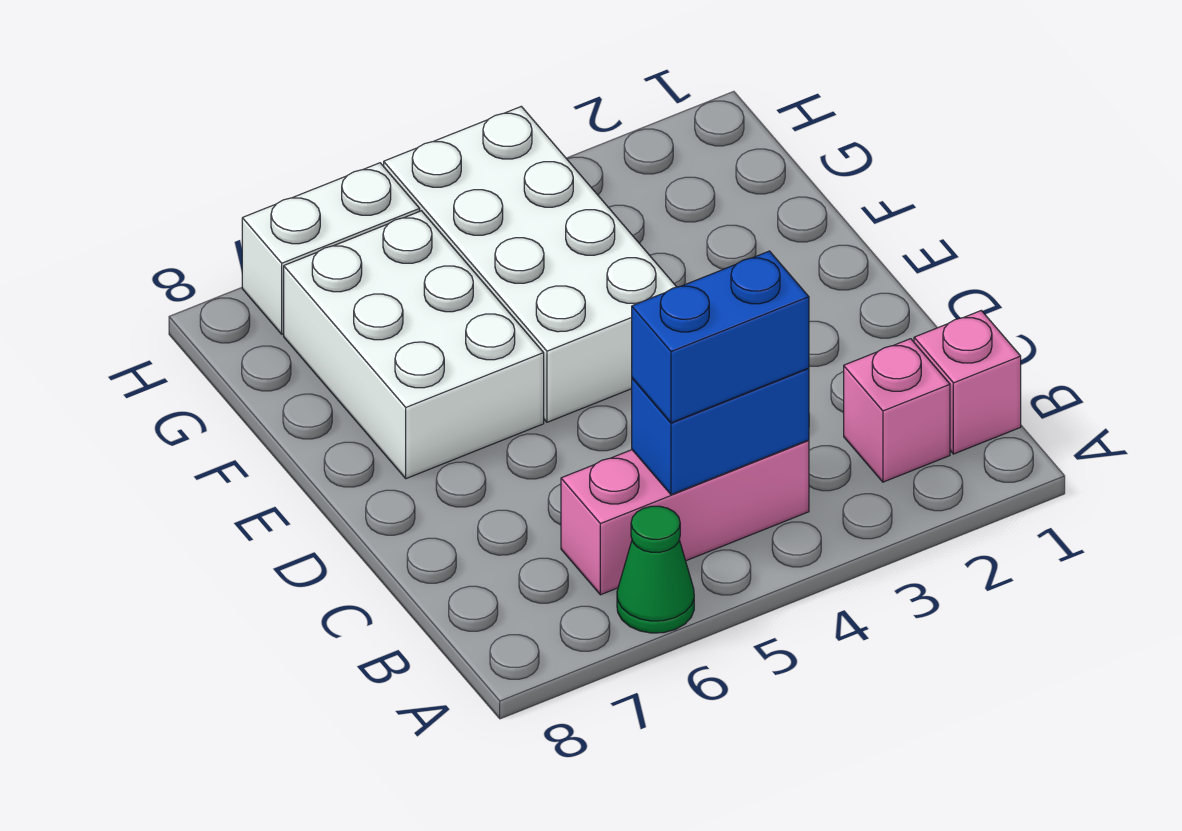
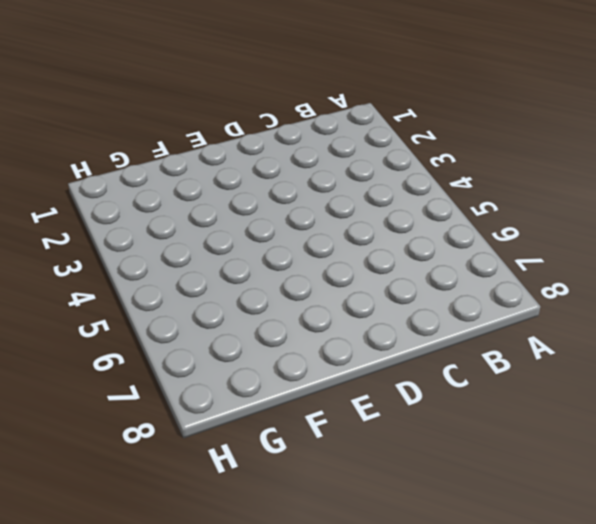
none -> green cone A6 level 1
none -> pink brick B1 level 1

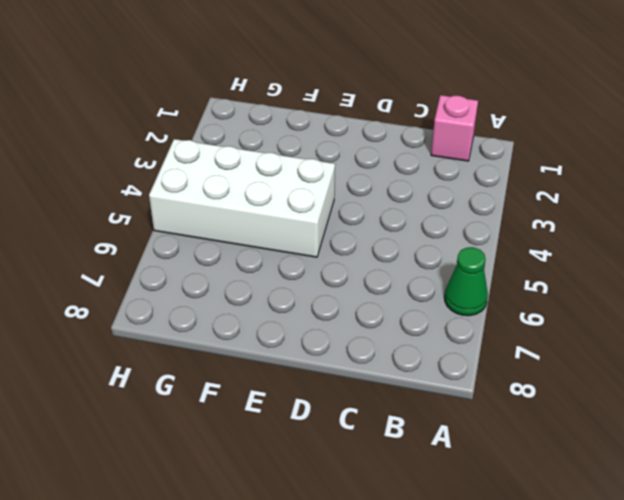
none -> pink brick B2 level 1
none -> pink brick B4:B6 level 1

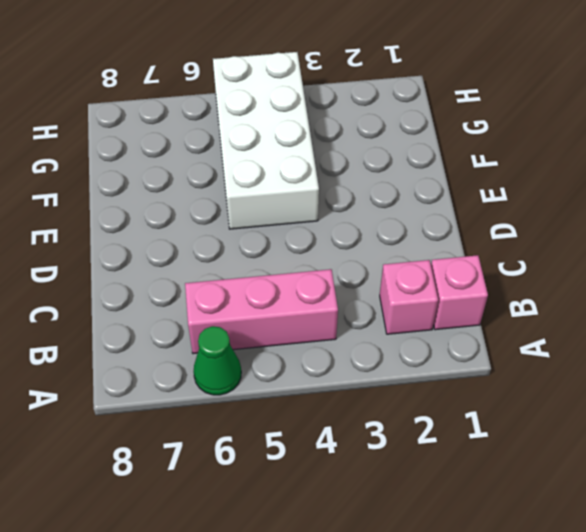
none -> white brick E6:G7 level 1
none -> white brick H6:H7 level 1

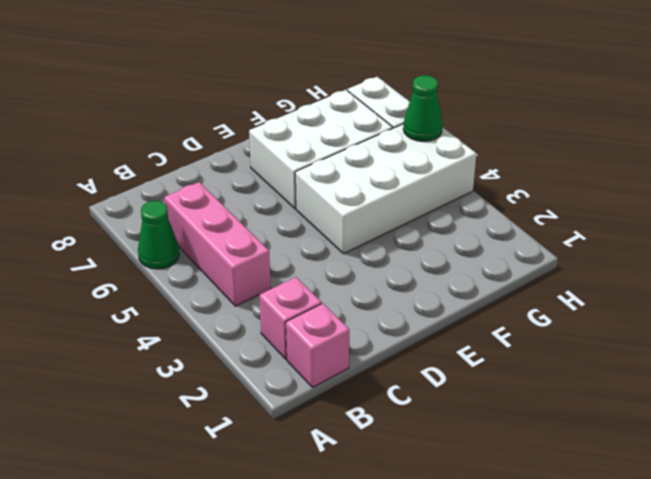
green cone H5 level 2 -> none
none -> blue brick B4:B5 level 2
none -> blue brick B4:B5 level 3

